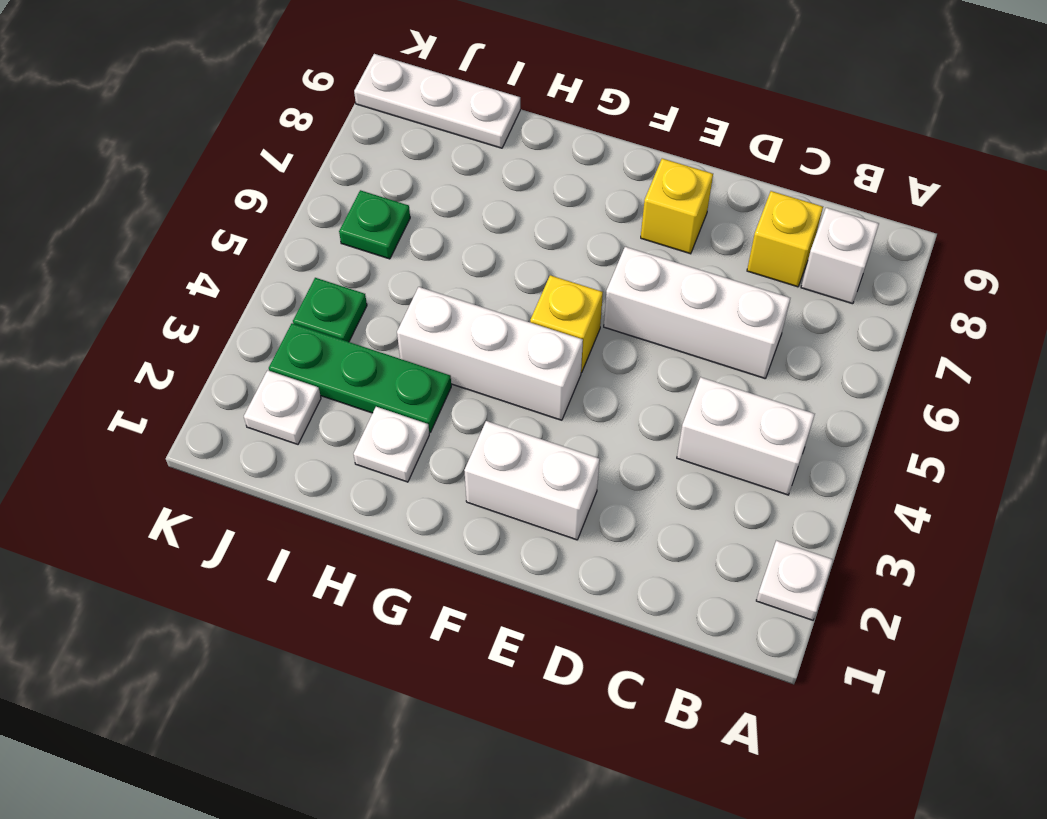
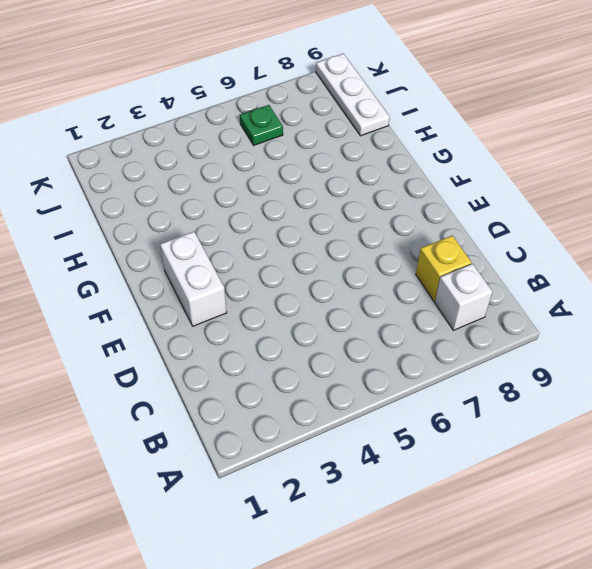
none -> white plate A2 level 1
none -> white brick B4:C4 level 1
none -> white brick C6:E6 level 1

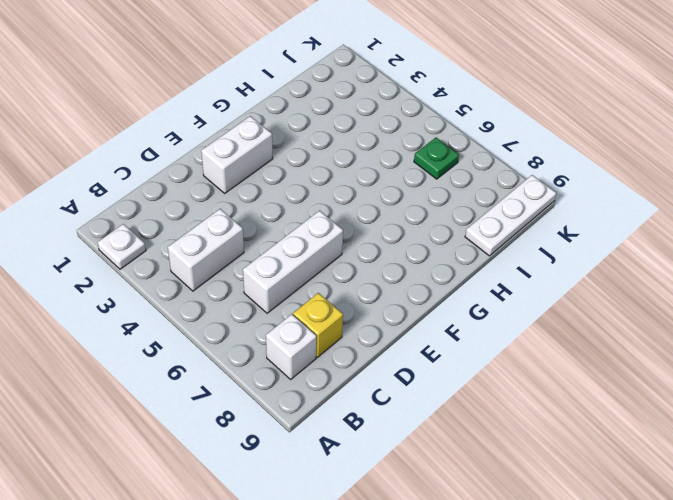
none -> yellow brick E8 level 1
none -> white brick F4:H4 level 1
none -> yellow brick F5 level 1

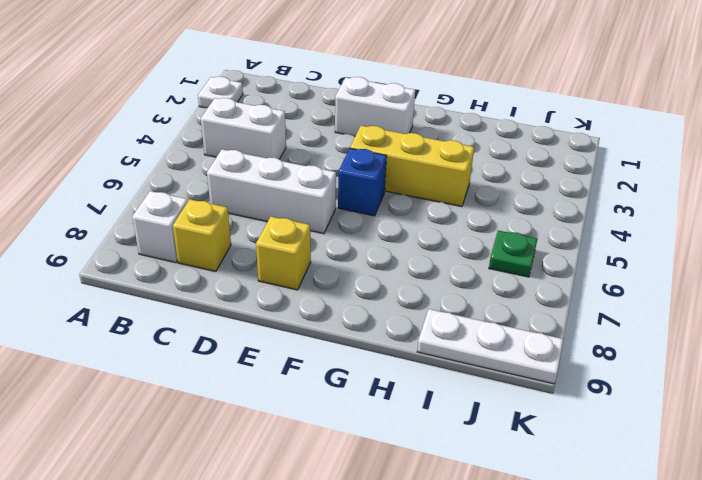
yellow brick F4:H4 level 1 -> white brick F4:H4 level 1
blue brick F5 level 1 -> yellow brick F5 level 1
none -> white plate H2 level 1
none -> green plate H3:J3 level 1
none -> white plate J2 level 1

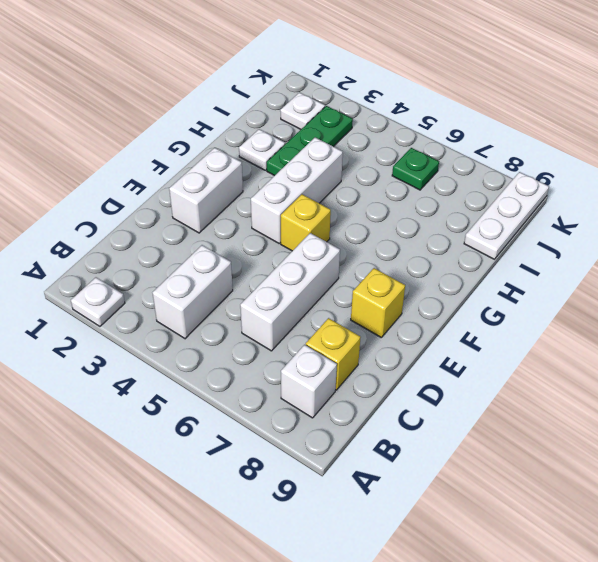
none -> green plate J4 level 1

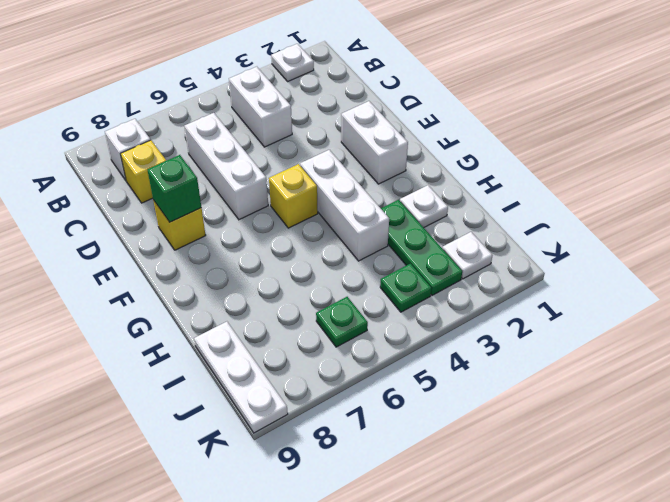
green brick E8 level 2 -> none

